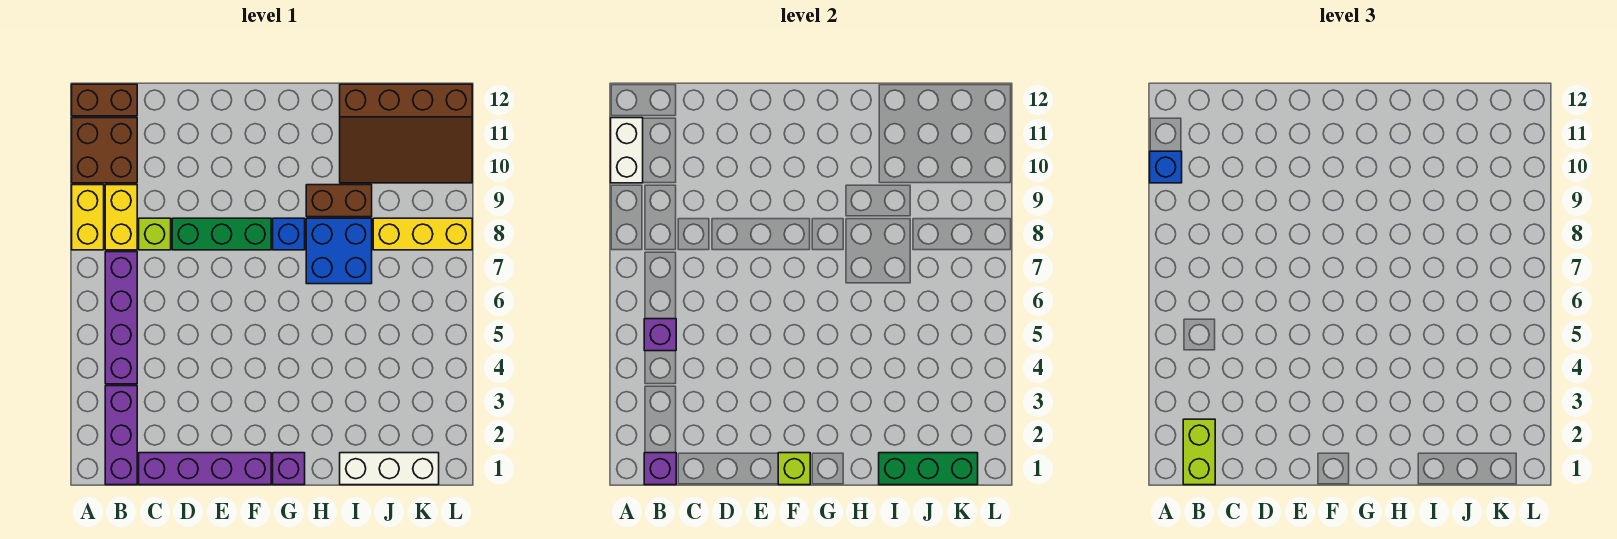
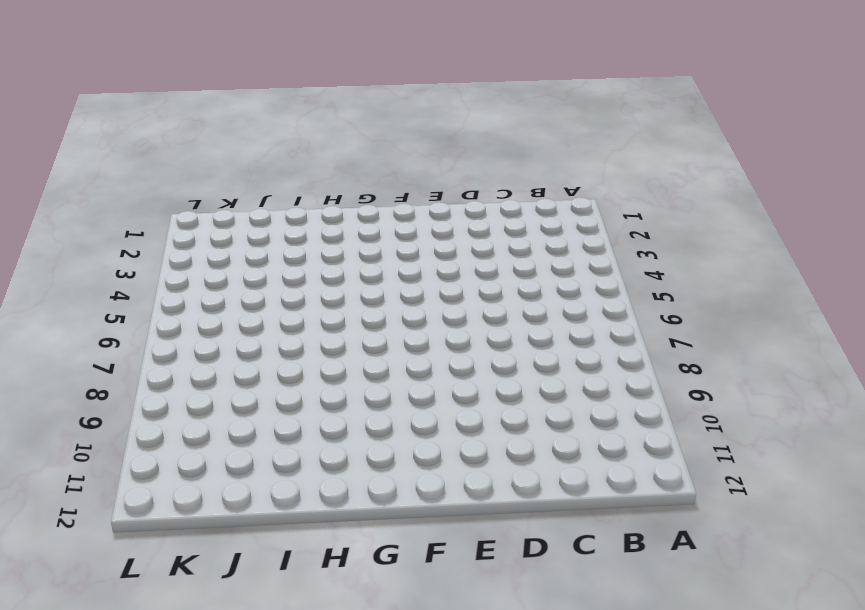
none -> yellow brick A8:A9 level 1
none -> brown brick A10:B11 level 1
none -> brown brick A12:B12 level 1

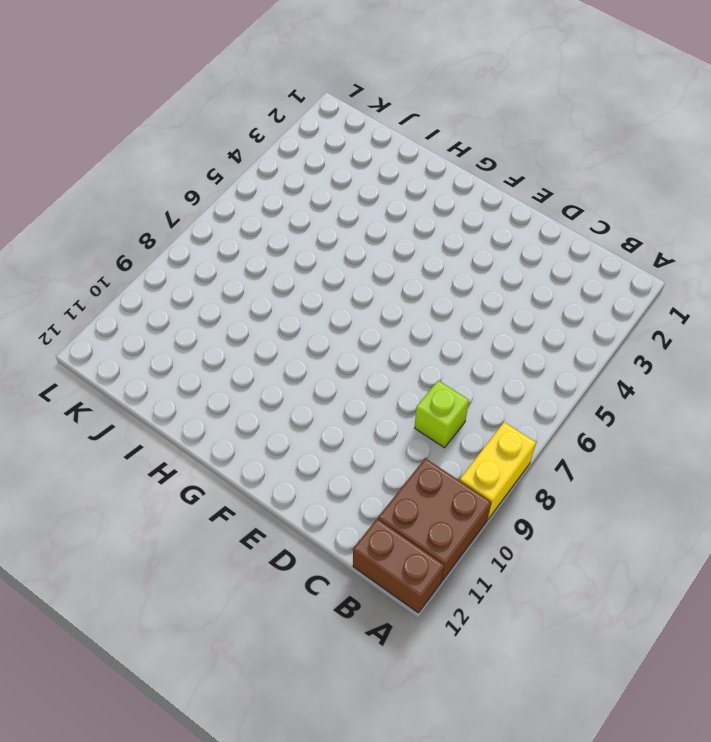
none -> purple brick B1:B3 level 1
none -> purple brick B4:B7 level 1
none -> yellow brick B8:B9 level 1

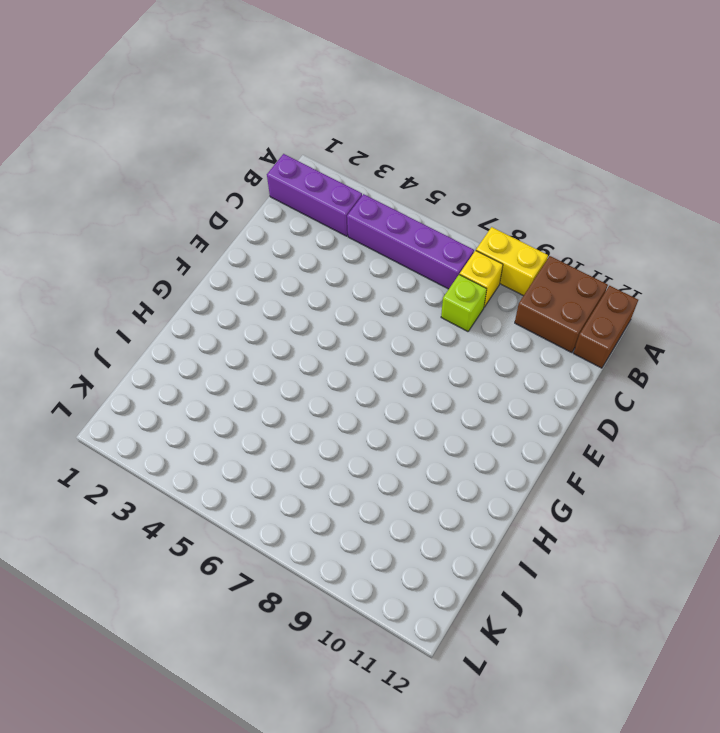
yellow brick B8 level 1 -> yellow brick B8:B9 level 1
none -> purple brick C1:F1 level 1
none -> green brick D8:F8 level 1
none -> purple brick G1 level 1

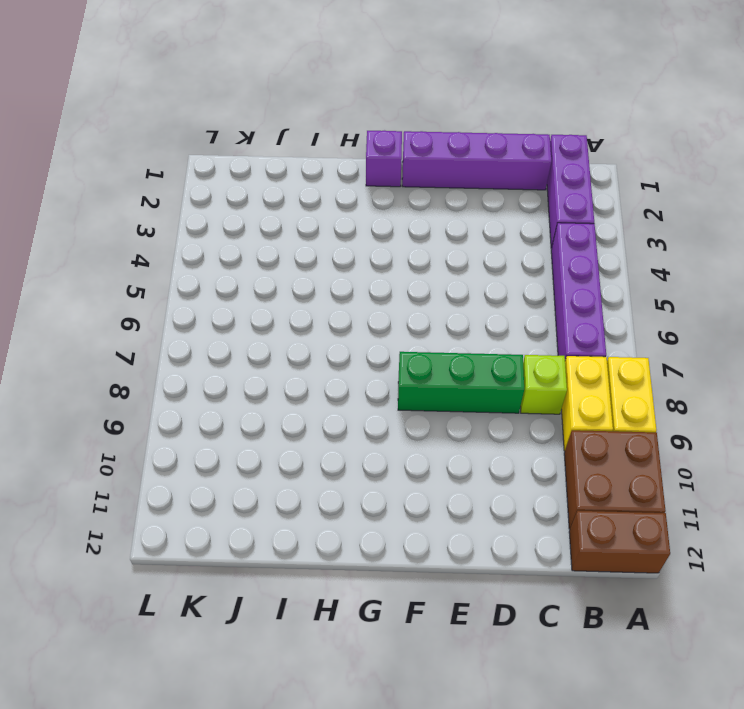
none -> blue brick G8 level 1
none -> blue brick H7:I8 level 1
none -> brown brick H9:I9 level 1

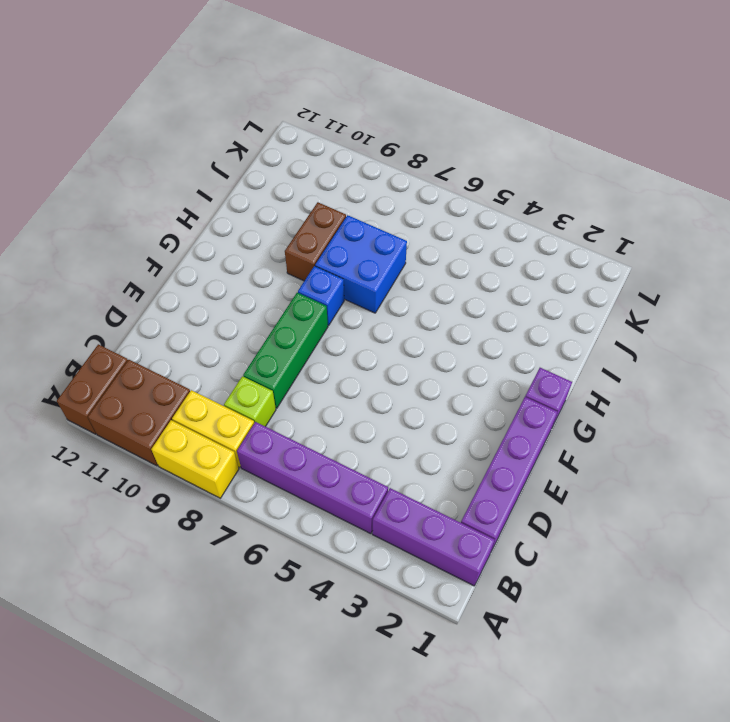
none -> white brick I1:K1 level 1
none -> brown slope I10:L12 level 1 top 12
none -> yellow brick J8:L8 level 1

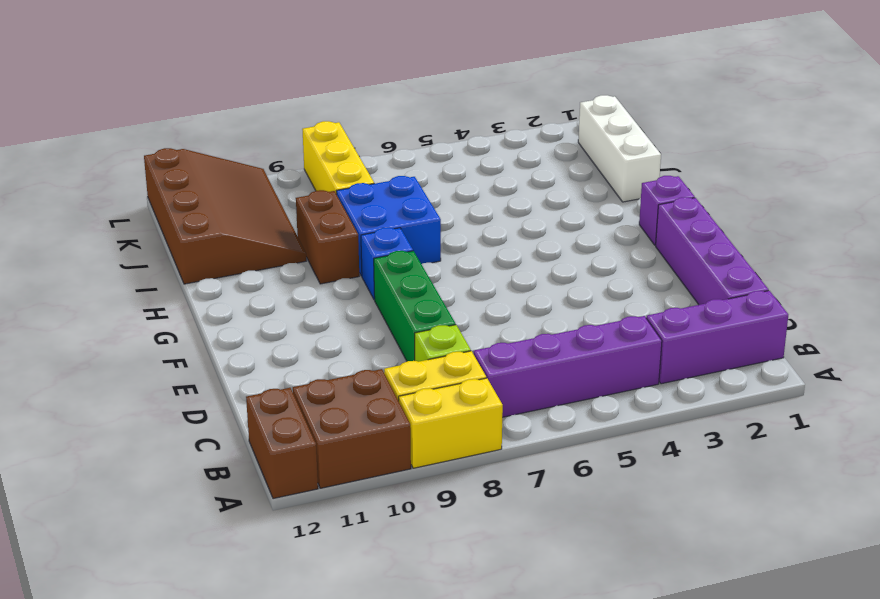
none -> white brick A10:A11 level 2
none -> purple brick B1 level 2
none -> purple brick B5 level 2

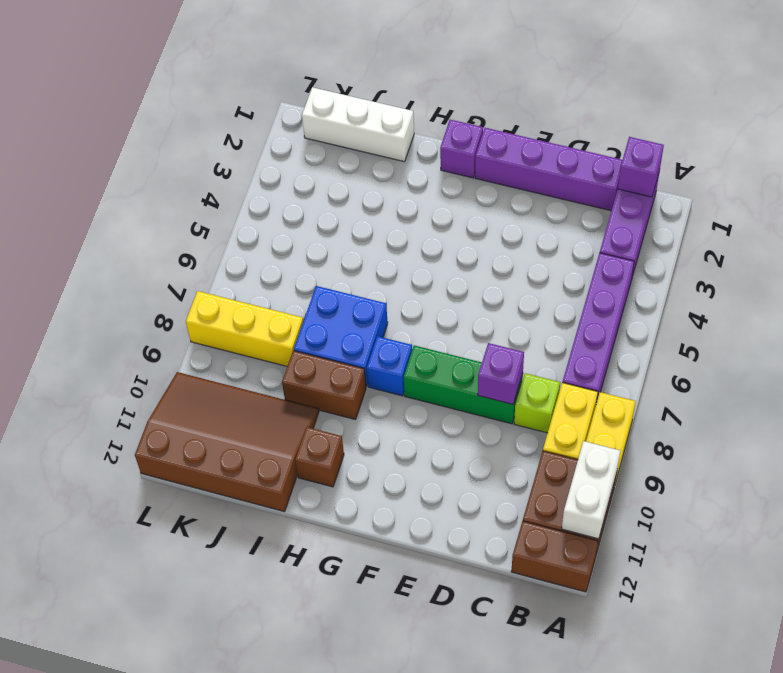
purple brick D8 level 2 -> purple brick B5 level 2
brown brick H11 level 1 -> none
none -> lime brick F1 level 2
none -> green brick I1:K1 level 2
none -> blue brick A10 level 3

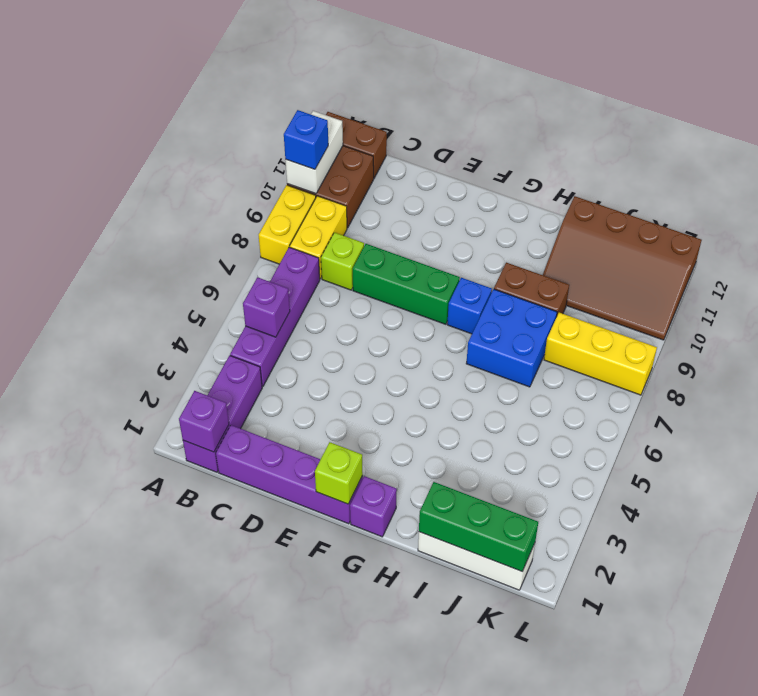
none -> lime brick B1:B2 level 3

